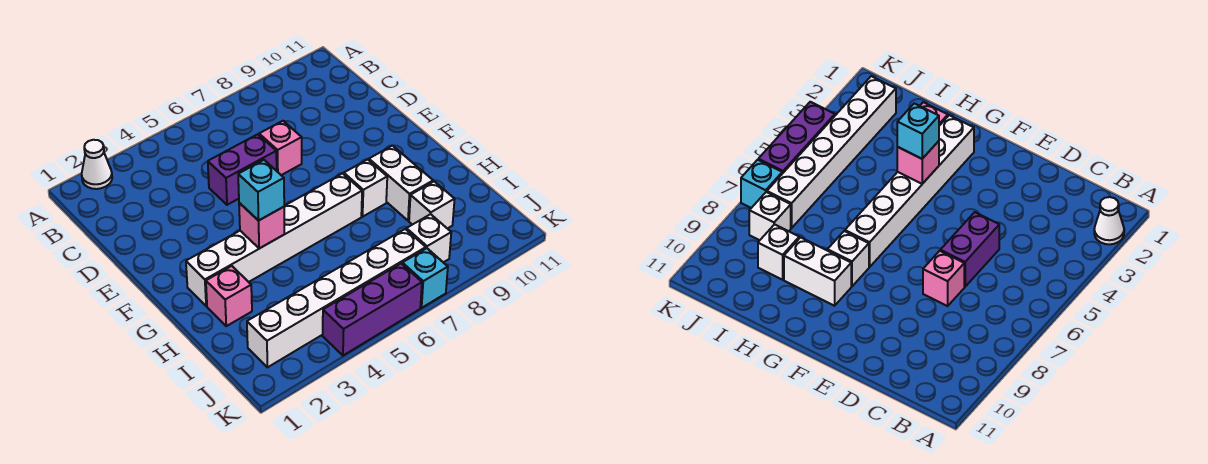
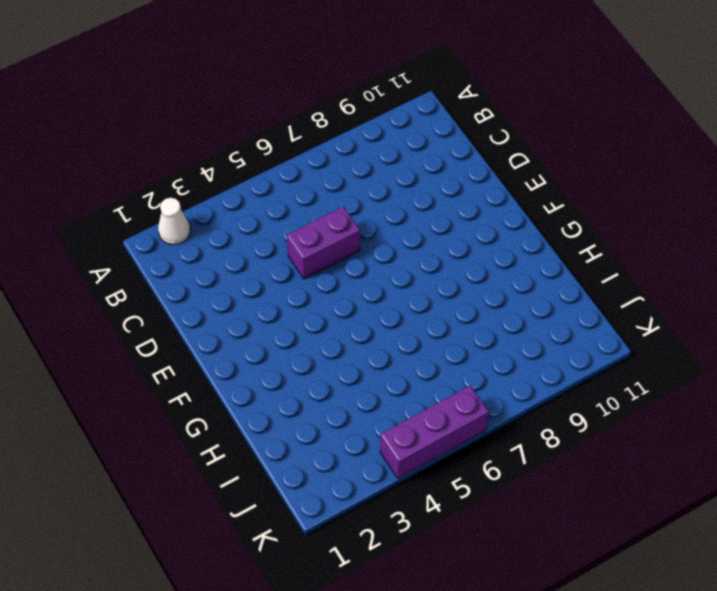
none -> pink brick D7 level 1
none -> white brick G2:G7 level 1
none -> white brick G8 level 1

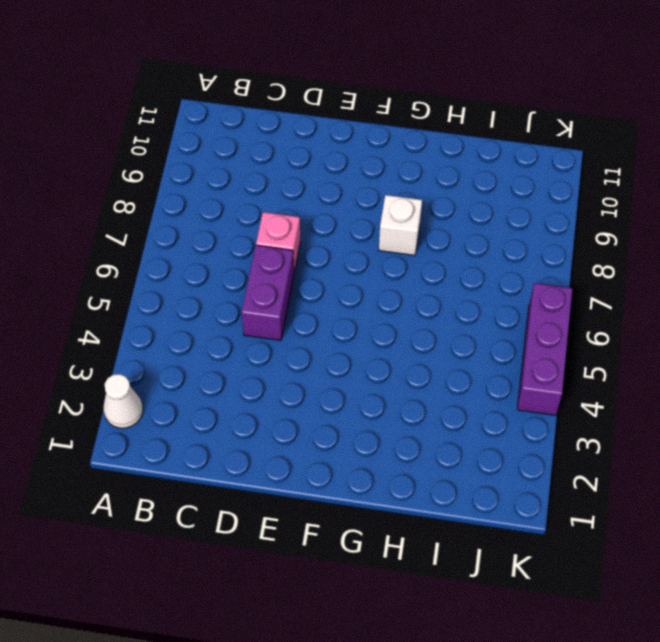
none -> white brick G2:G7 level 1
none -> white brick G9:H9 level 1
none -> pink brick H2 level 1

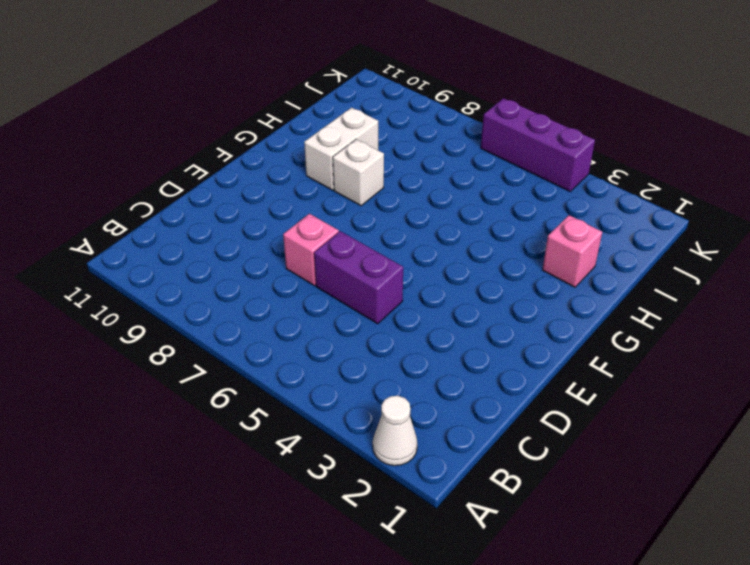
none -> white brick G2:G7 level 1
none -> white brick I9 level 1
none -> white brick J2:J7 level 1

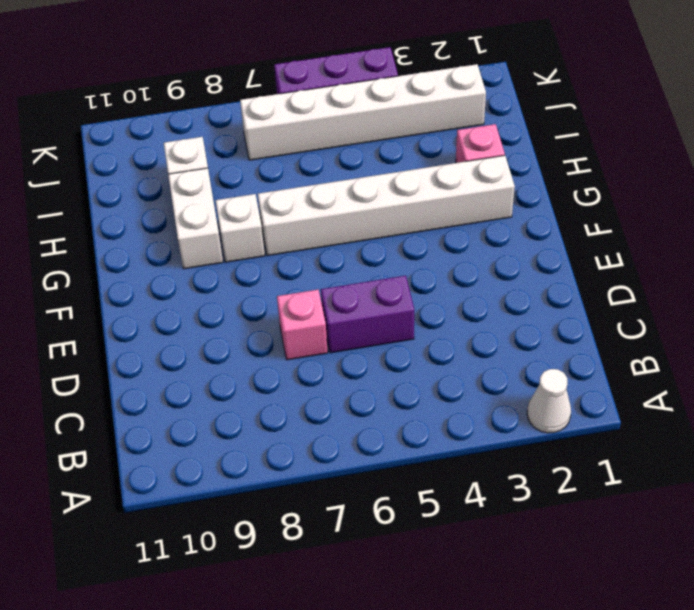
none -> white brick J8 level 1
none -> cyan brick K7 level 1
none -> pink brick G4 level 2

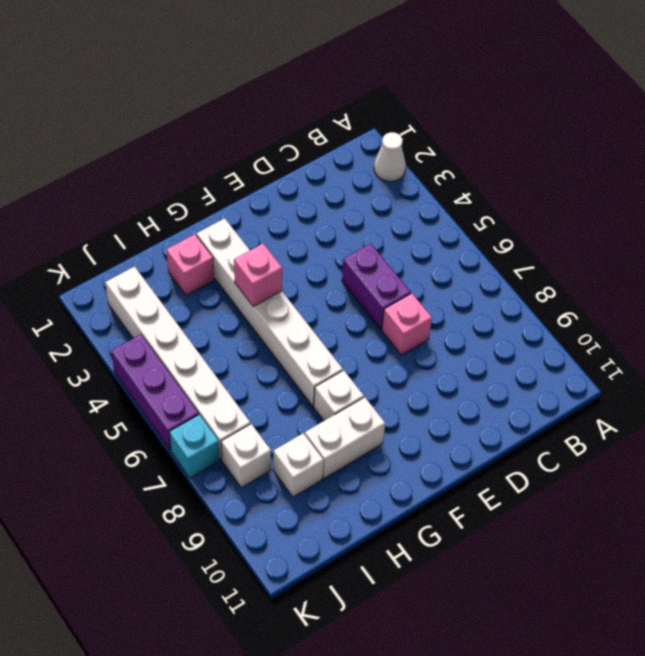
none -> cyan brick G4 level 3

